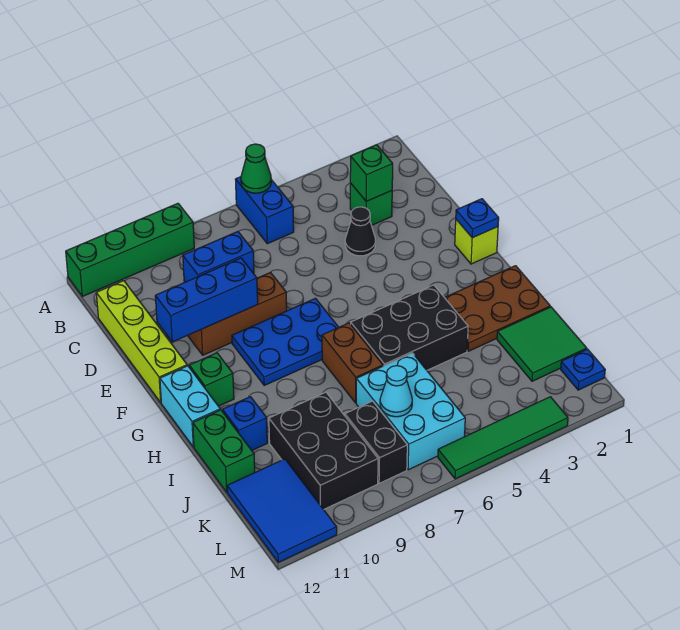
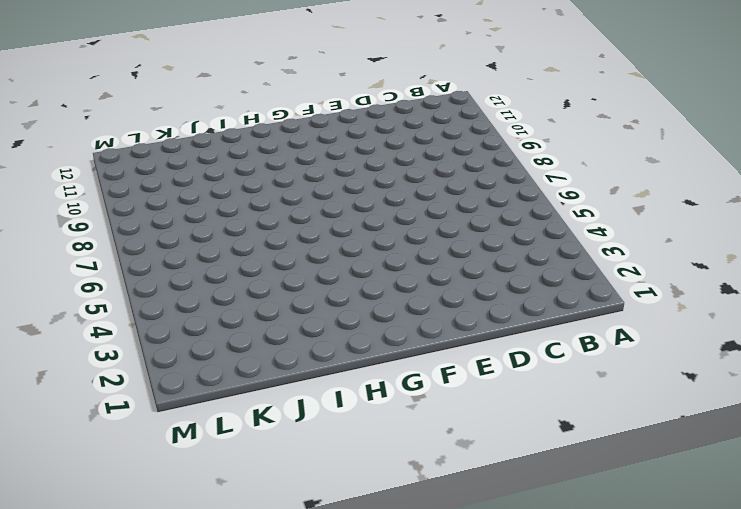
none -> blue brick A6:B6 level 1
none -> green brick A9:A12 level 1
none -> green brick C3 level 1

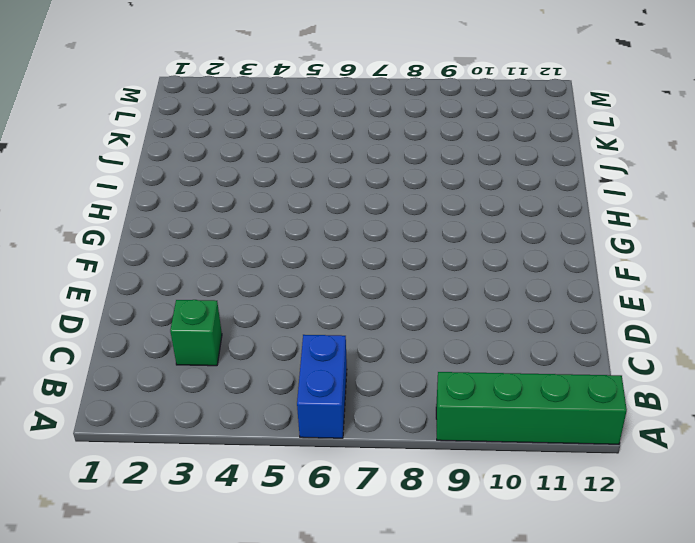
none -> blue brick C8:C9 level 1
none -> lime brick C12:F12 level 1
none -> black cone D4 level 1

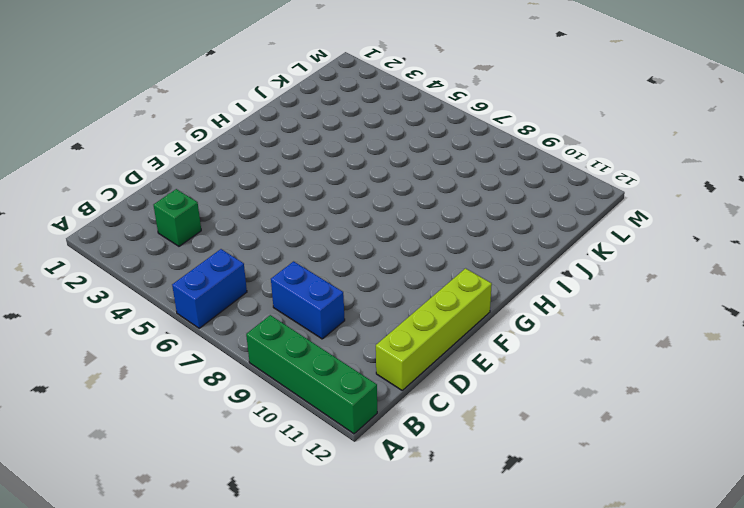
none -> black cone D4 level 1
none -> brown brick E8:E10 level 1
none -> lime brick F1 level 1

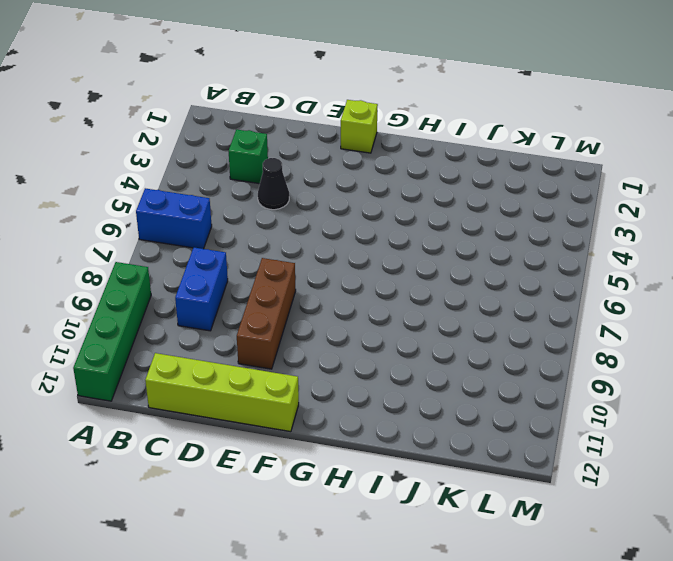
none -> blue plate F7:G9 level 1
none -> green brick G11 level 1
none -> cyan brick G12:H12 level 1

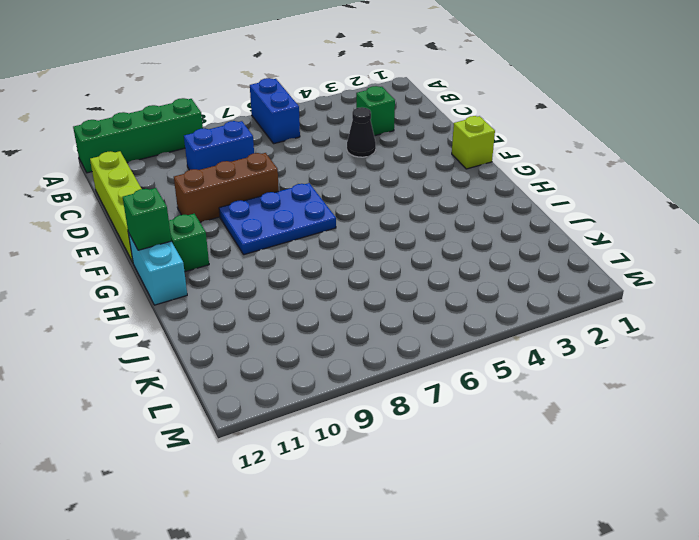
green brick G12 level 2 -> green brick C3 level 2
none -> brown plate H1:I3 level 1
none -> black brick H4:I6 level 1
none -> brown brick H7:I7 level 1

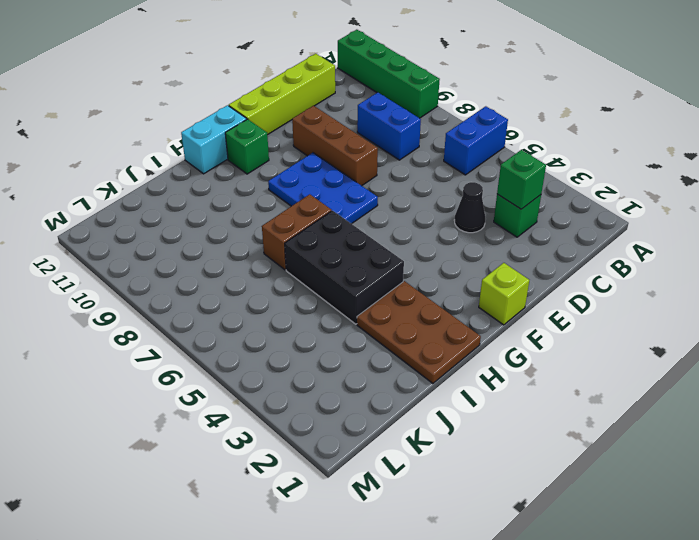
none -> blue brick I11 level 1
none -> green brick I12:J12 level 1
none -> green tile J1:K2 level 1

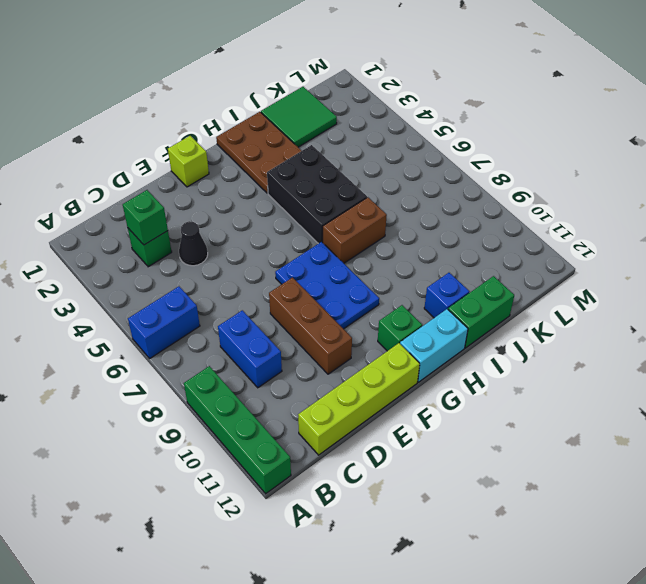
none -> cyan brick J6:L7 level 1
none -> black brick J9:L10 level 1
none -> black brick K8:L8 level 1

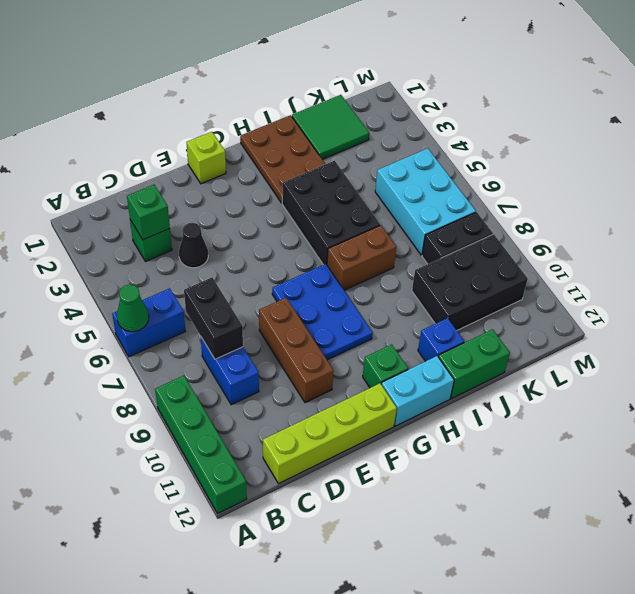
black brick C7:C8 level 2 -> none
cyan brick K5:L7 level 1 -> cyan brick J6:L7 level 1
none -> blue tile K11:M12 level 1
none -> blue plate L1 level 1
none -> green tile M3:M6 level 1

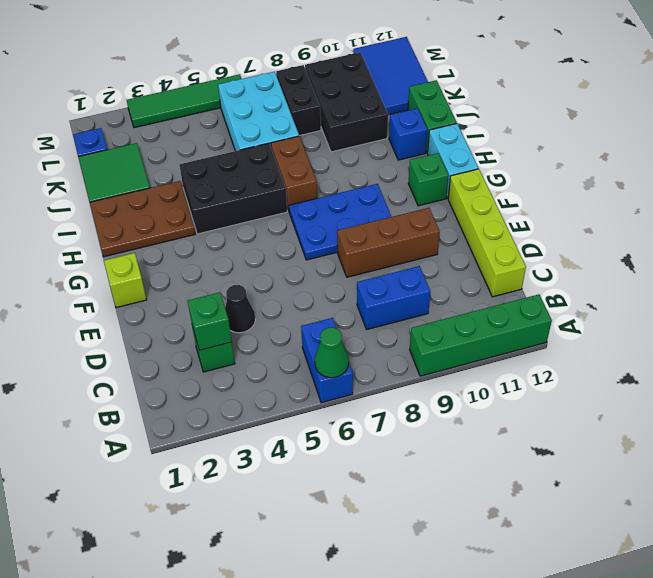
none -> blue brick E9:E11 level 2
none -> blue plate F1 level 2
none -> cyan cone K7 level 2

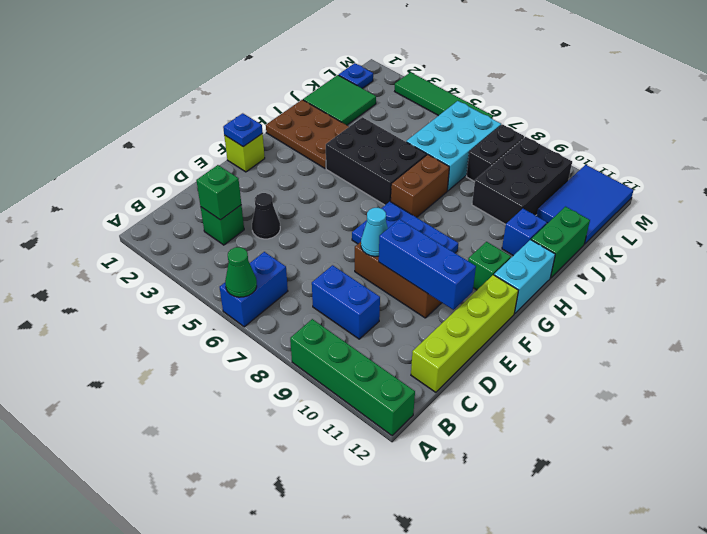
cyan cone E8 level 2 -> cyan cone K7 level 2

